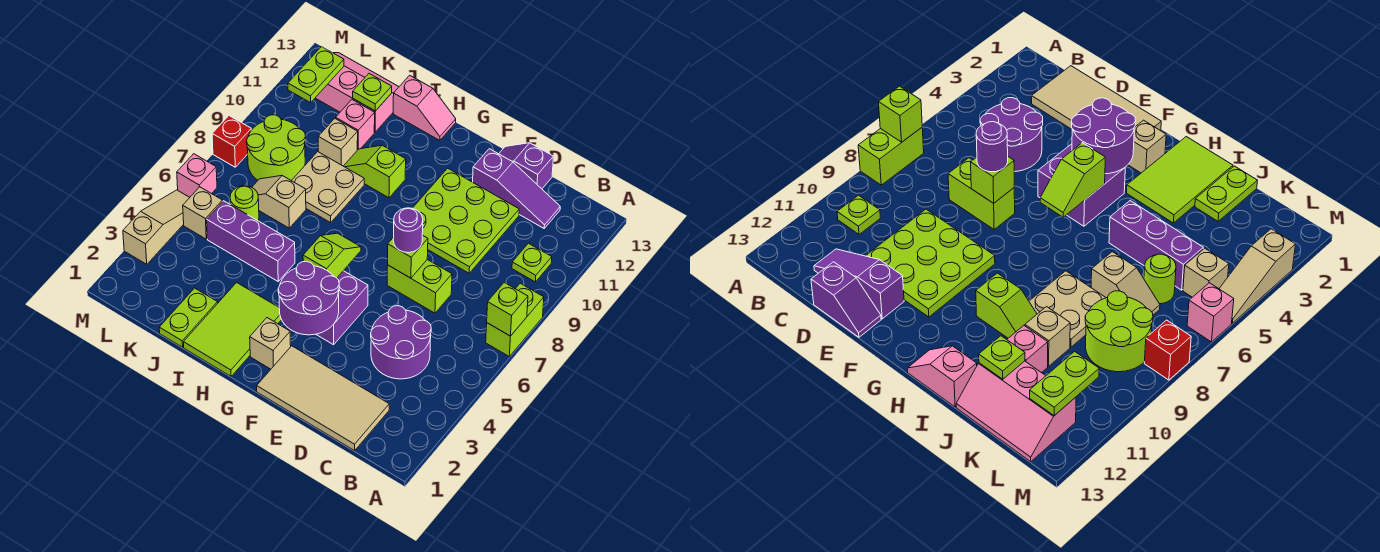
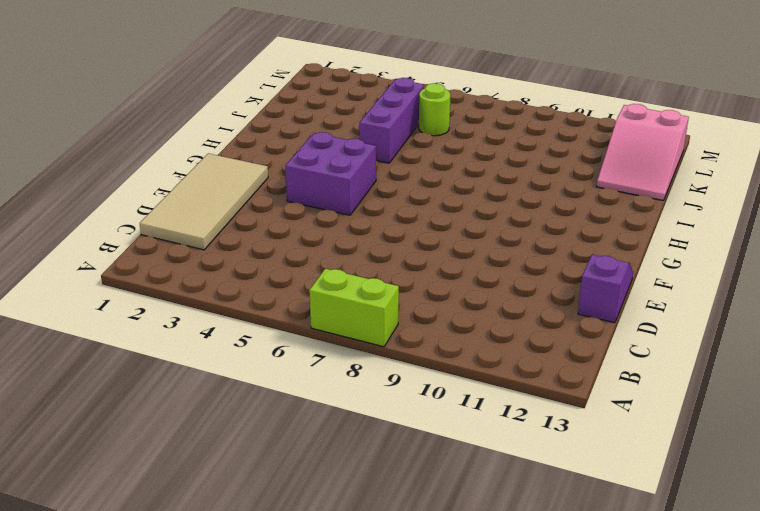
pink slope J12:L13 level 1 top L -> pink slope J12:L13 level 1 top 12
none -> lime plate B10 level 1
none -> purple round brick C4:D5 level 1
none -> purple slope C12:E12 level 1 top E
none -> lime brick D7:E7 level 1

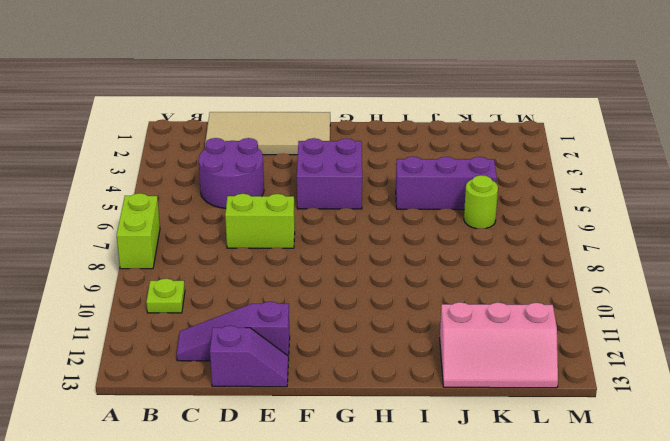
none -> lime plate D9:F11 level 1
none -> tan brick G2 level 1
none -> lime tile H1:I3 level 1
none -> lime slope H10:I10 level 1 top H

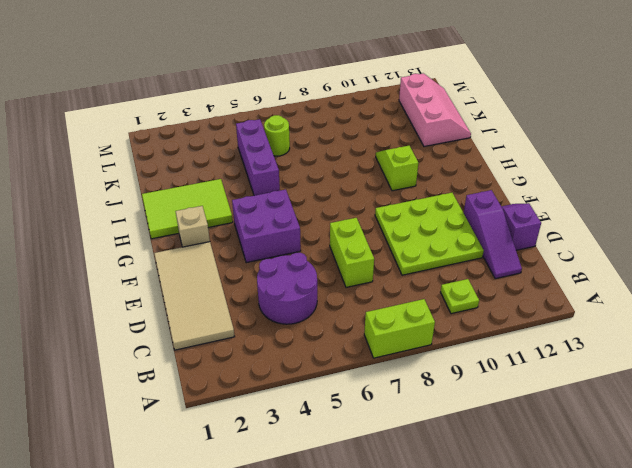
none -> pink slope H13:I13 level 1 top I
none -> tan plate I8:J9 level 1
none -> lime plate J1:J2 level 1
none -> tan slope J7:K7 level 1 top J

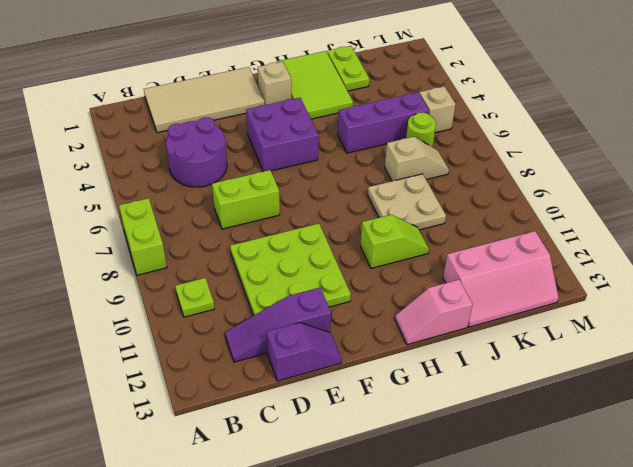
none -> tan brick J10 level 1
none -> pink brick J11 level 1
none -> lime round brick K8:L9 level 1
none -> tan slope M3:M5 level 1 top 3

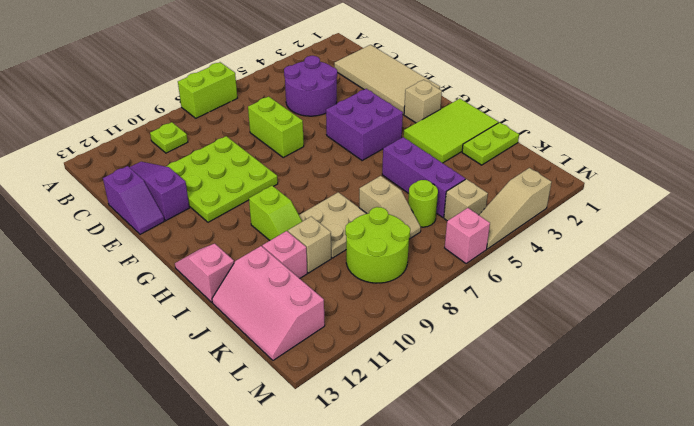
none -> red brick M8 level 1
none -> lime brick A7 level 2
none -> lime brick E7 level 2
none -> purple round brick F3:G4 level 2

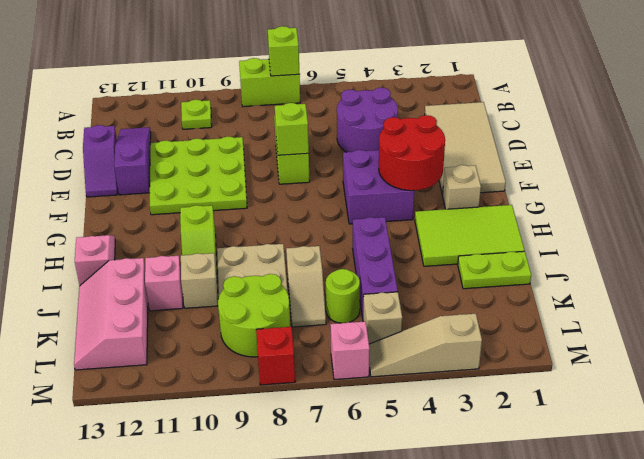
red round brick F3:G4 level 2 -> purple round brick F3:G4 level 2
none -> lime slope G5:G6 level 2 top 5
none -> lime plate J12 level 2
none -> lime plate L11:L12 level 2
none -> purple round brick E7 level 3

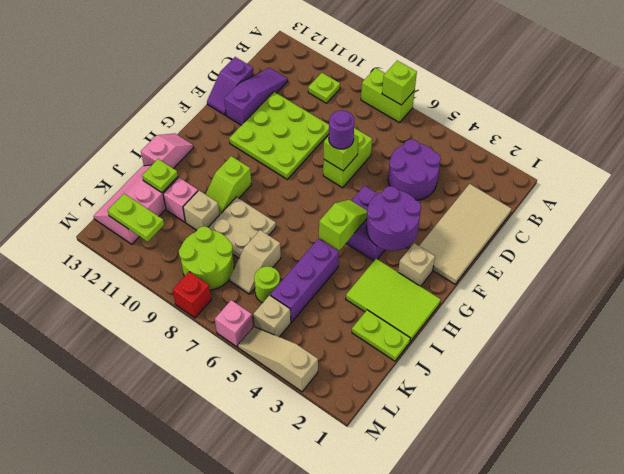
lime slope G5:H5 level 2 top H -> lime slope G5:G6 level 2 top 5

